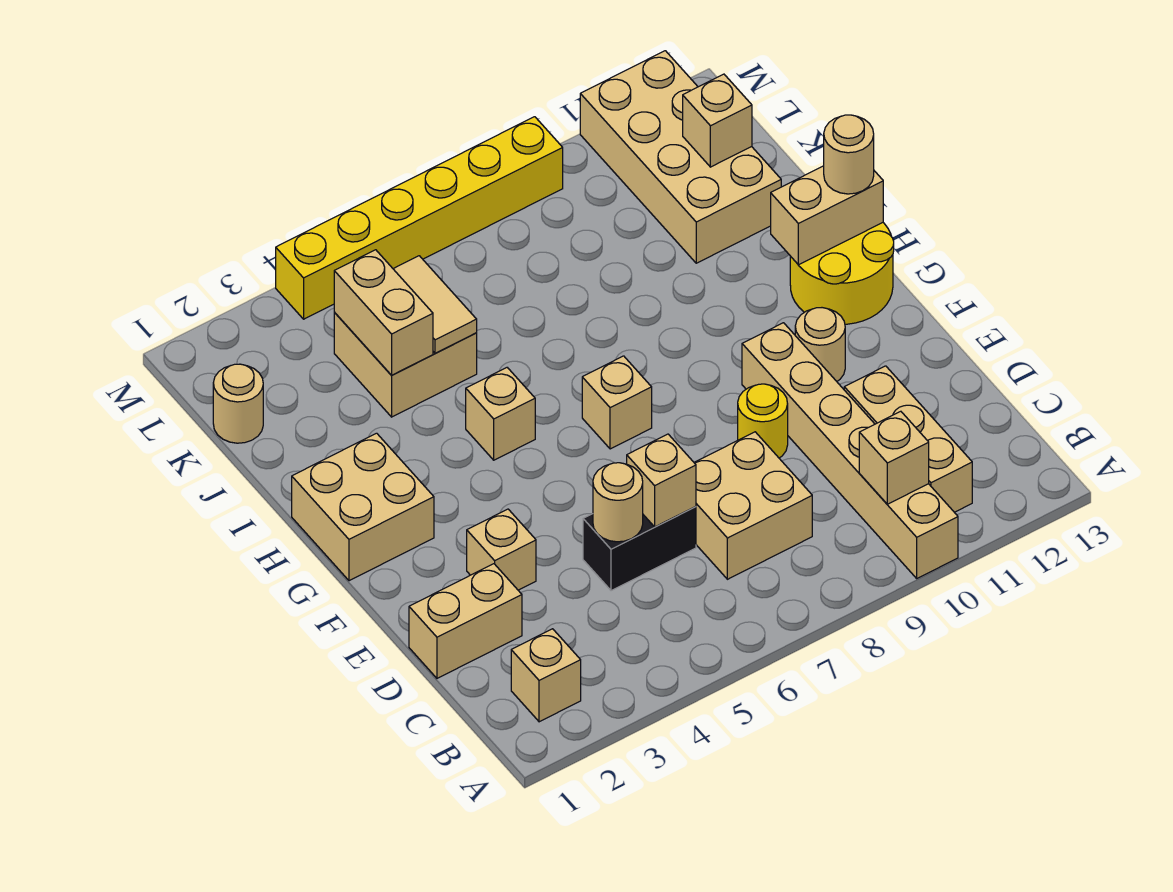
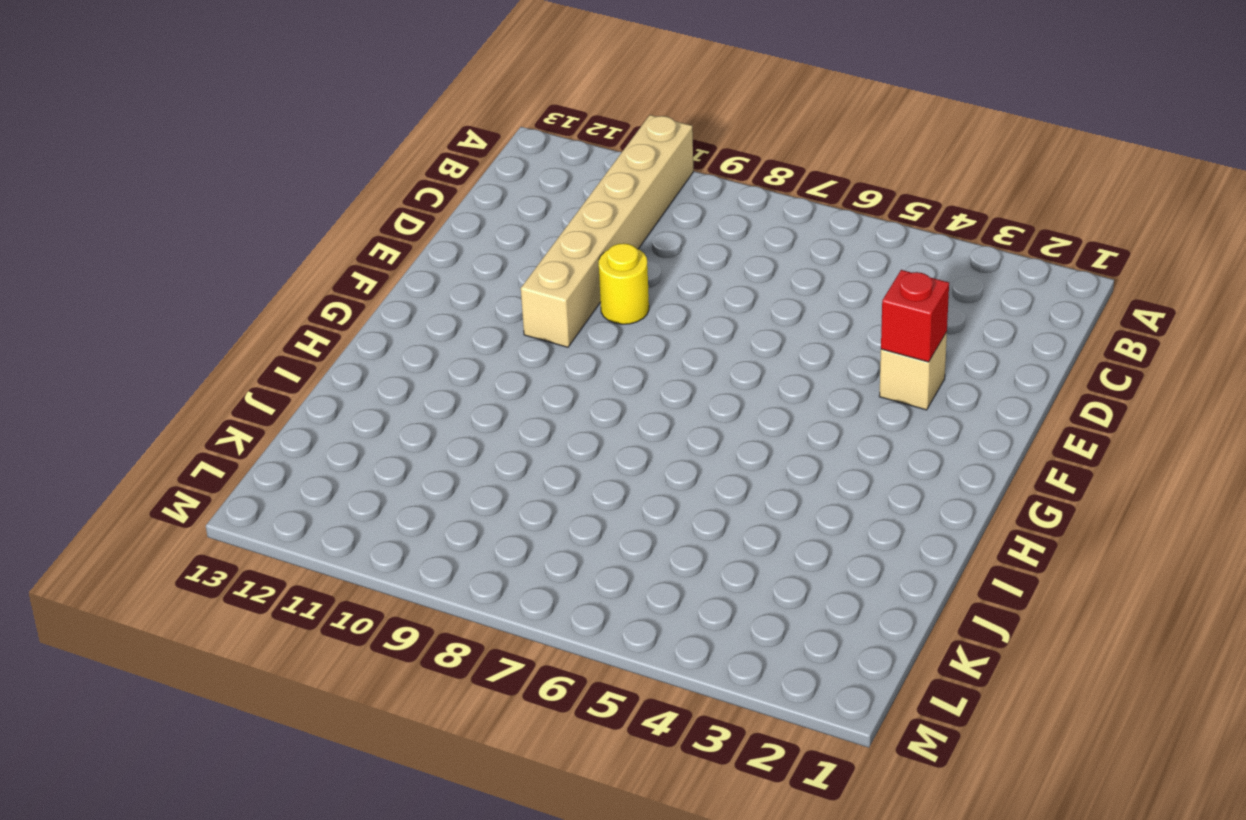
red brick E3 level 2 -> none
none -> tan brick B2 level 1
none -> tan brick B11:D11 level 1
none -> tan brick C7:D8 level 1

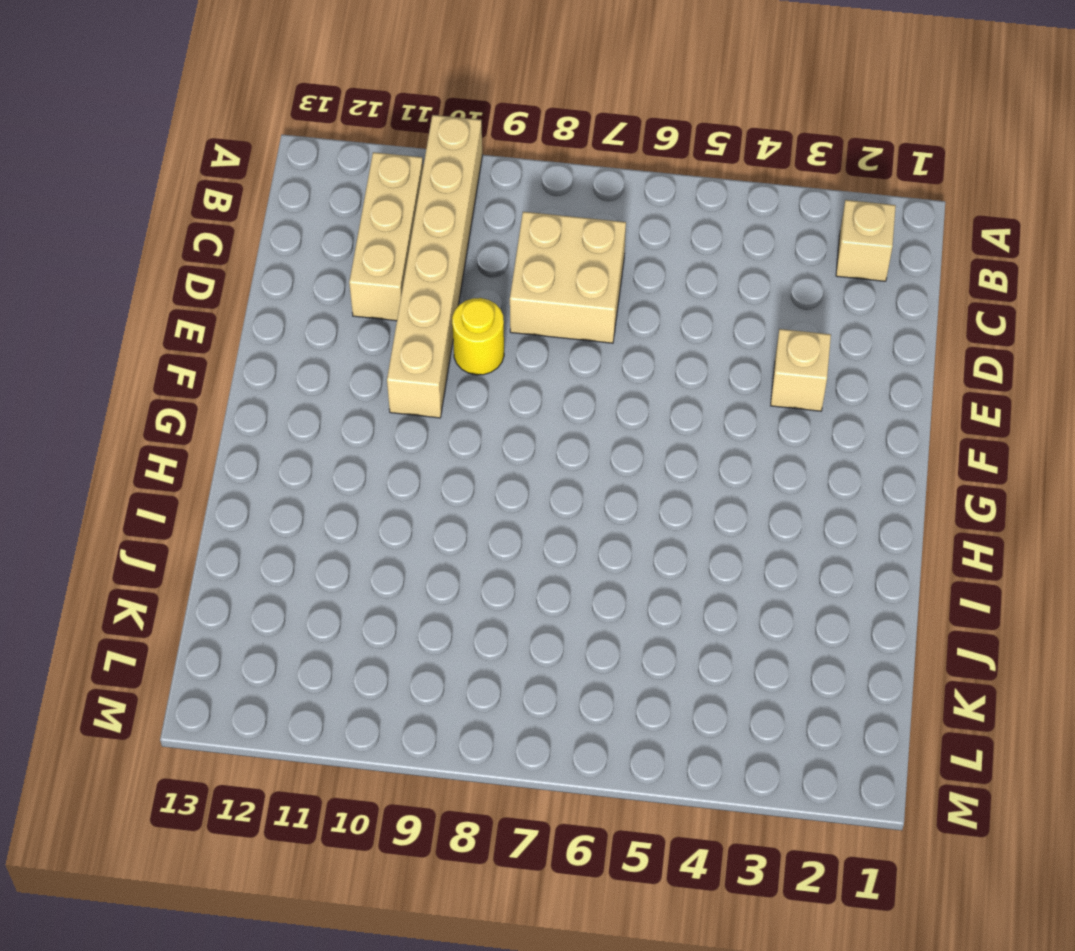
none -> tan brick D1:D2 level 1
none -> black brick D5:D6 level 1
none -> tan round brick F11 level 1

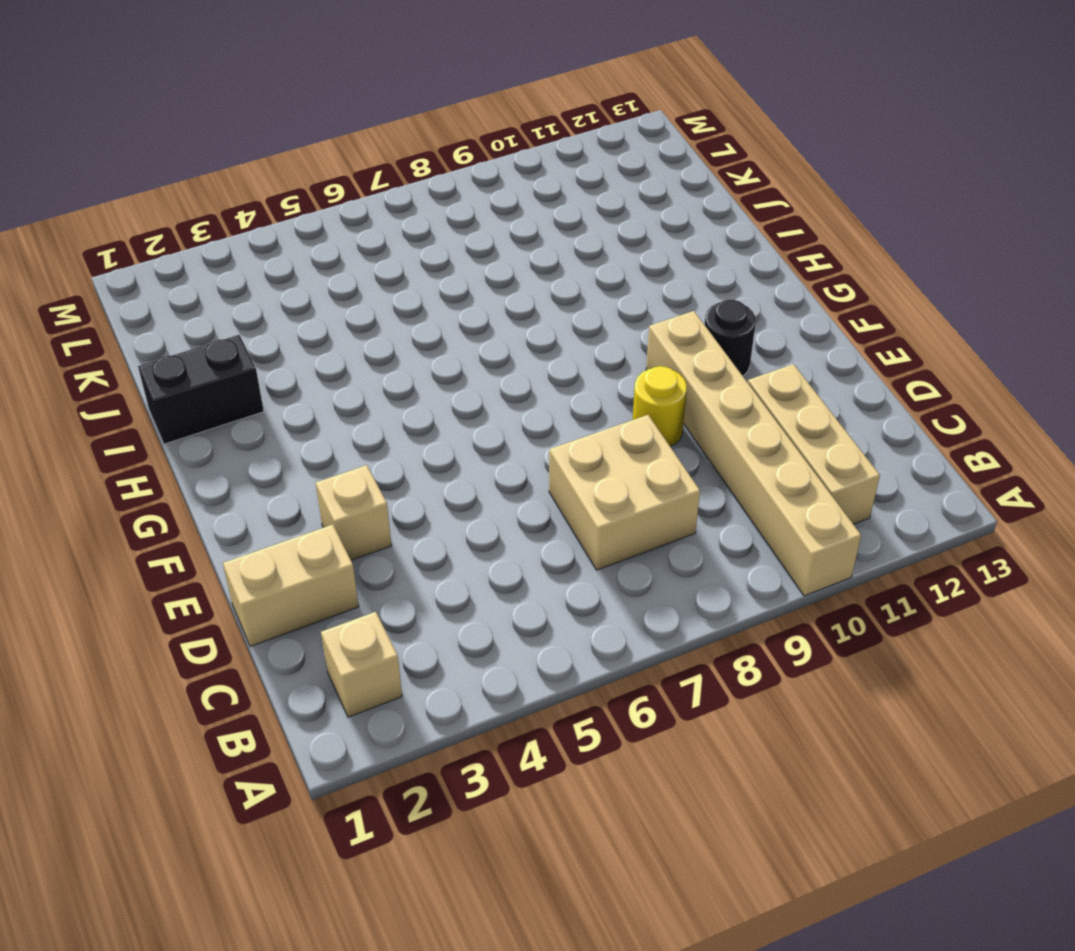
black round brick F11 level 1 -> tan round brick F11 level 1
black brick I1:I2 level 1 -> black brick D5:D6 level 1
none -> tan brick G1:H2 level 1
none -> tan brick G7 level 1
none -> yellow round brick G12:H13 level 1

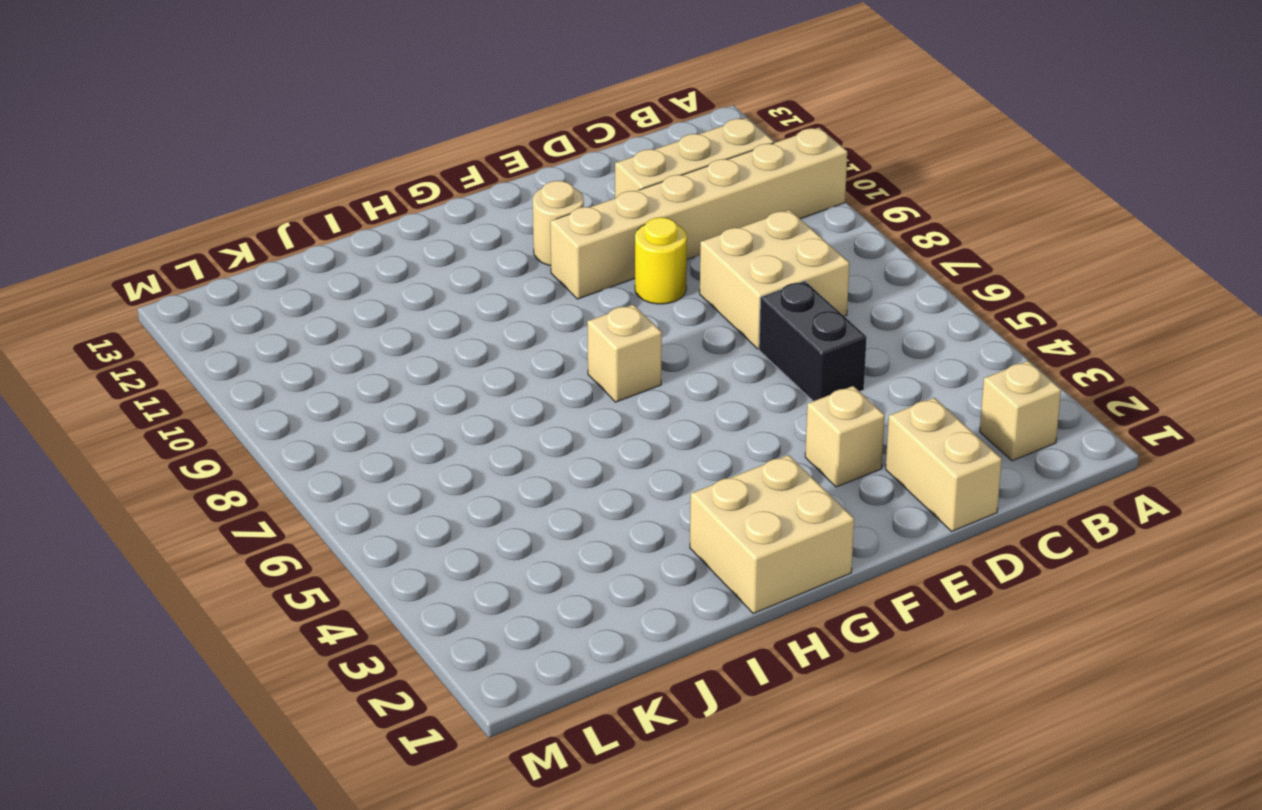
none -> yellow round brick G12:H13 level 1
none -> tan brick H5 level 1
none -> tan brick J4:K5 level 1

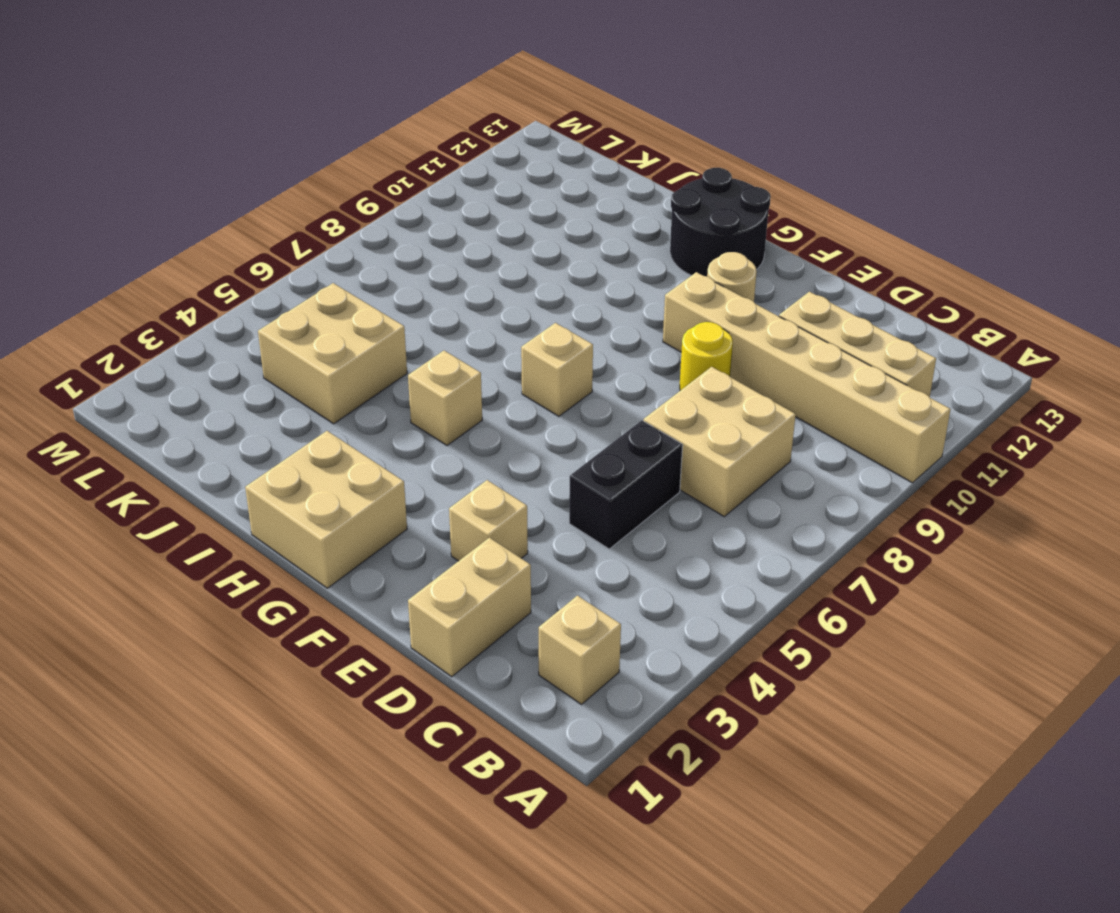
black round brick G12:H13 level 1 -> yellow round brick G12:H13 level 1
none -> tan brick J11:M12 level 1
none -> tan round brick K1 level 1
none -> yellow brick M4:M9 level 1

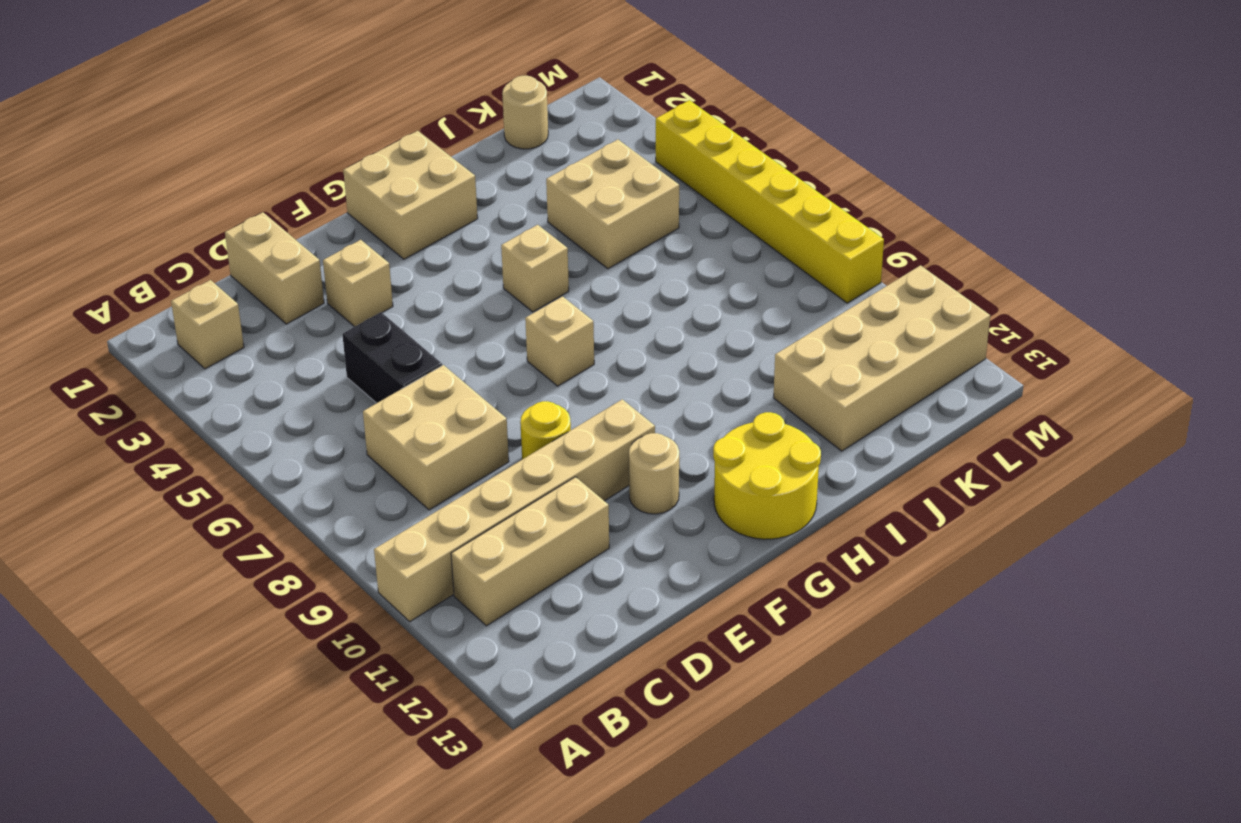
none -> tan brick B10 level 2
none -> tan round brick D5 level 2
none -> tan brick D6 level 2

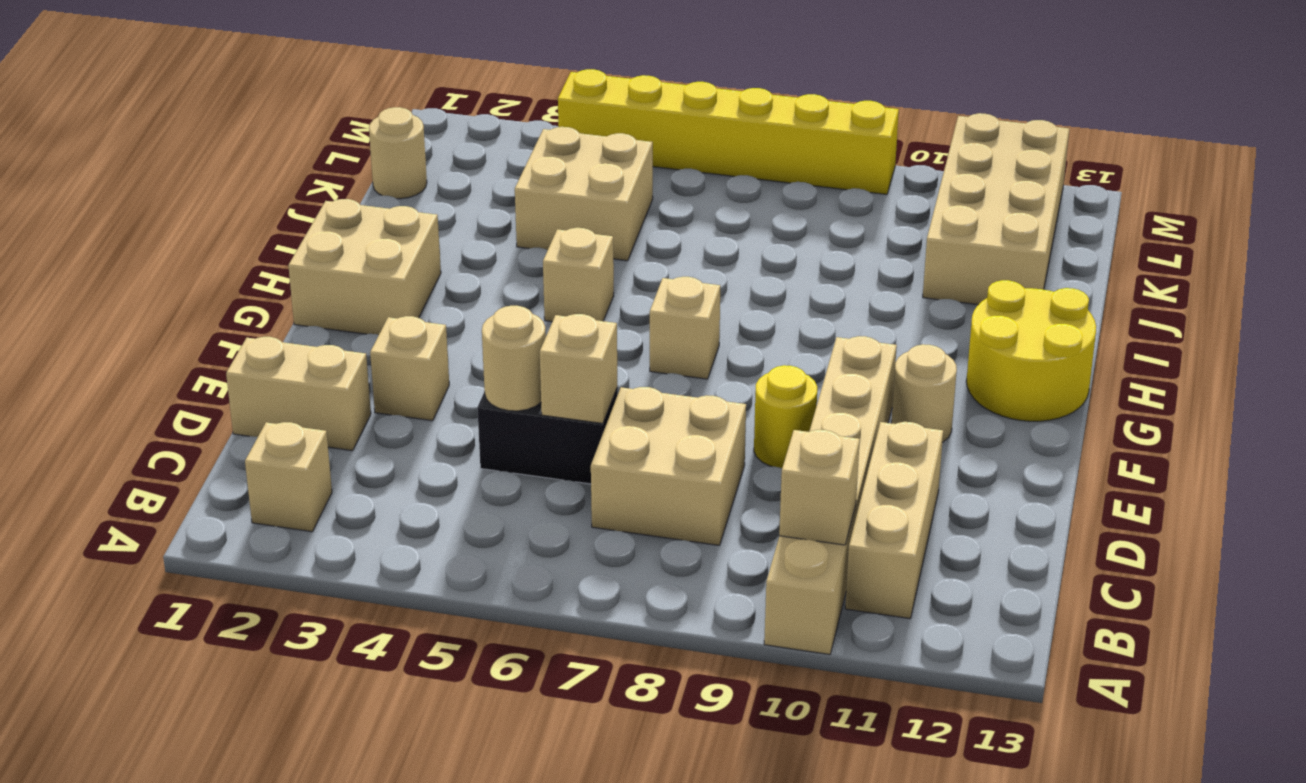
none -> tan brick H12:H13 level 2
none -> tan brick J4:K4 level 2
none -> tan tile J5:K5 level 2

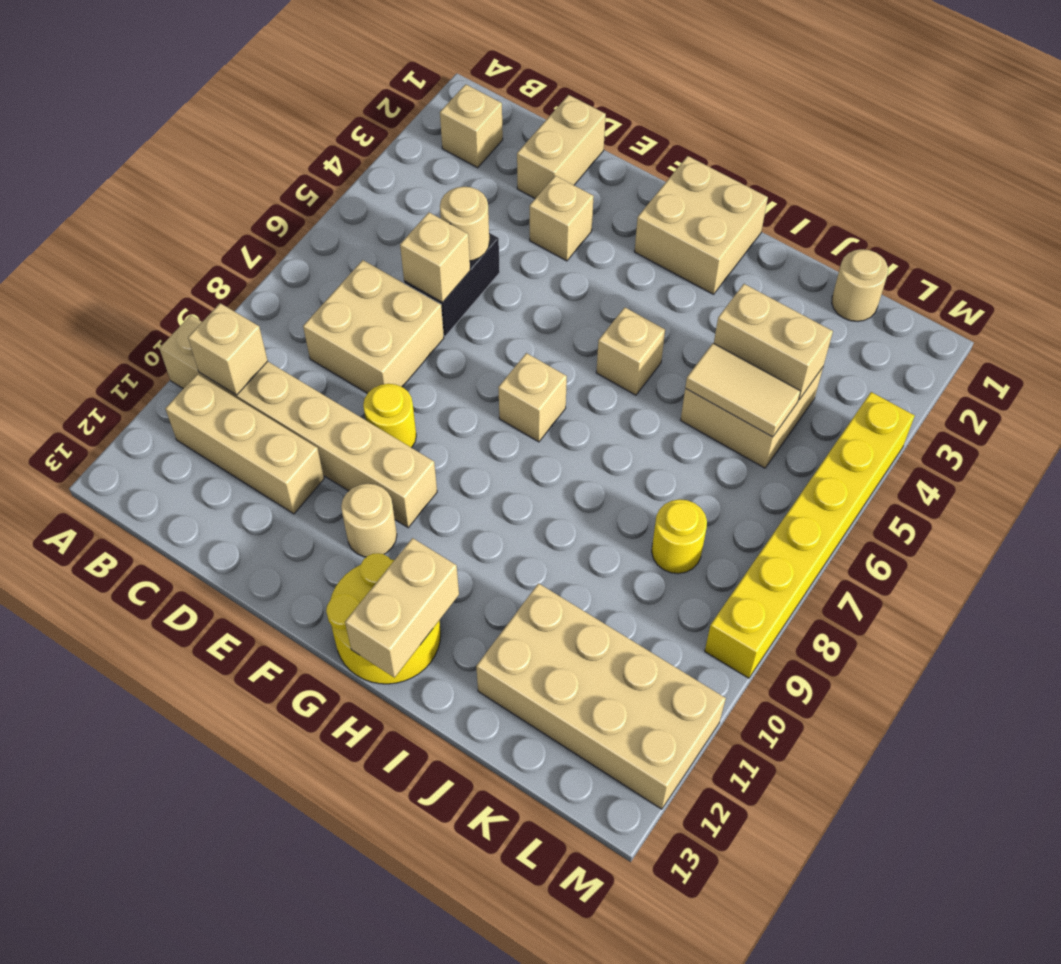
yellow round brick K8 level 1 -> none
none -> tan brick K12 level 2
none -> tan round brick H13 level 3

